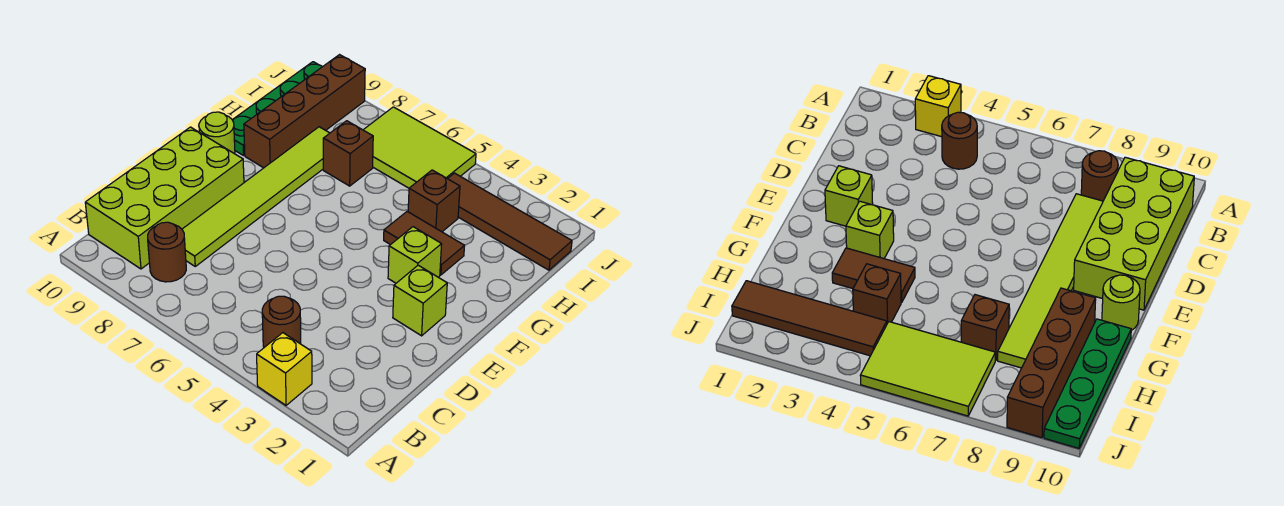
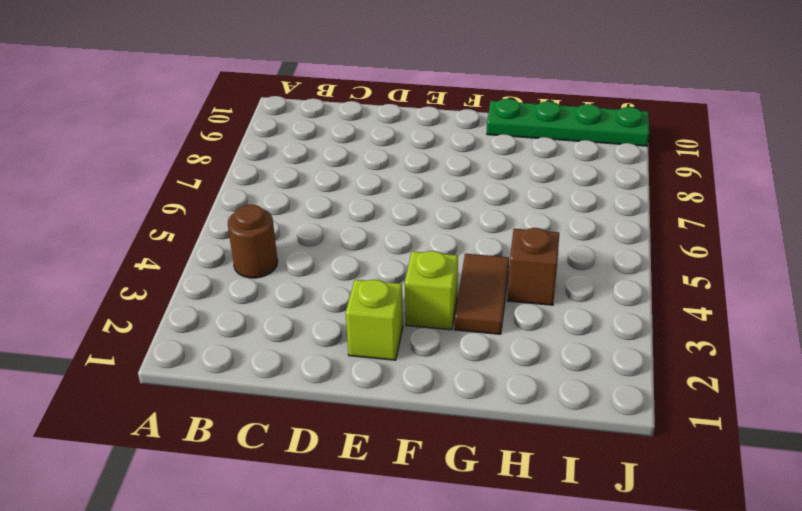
none -> yellow brick A3 level 1
none -> brown round brick B8 level 1
none -> lime brick B9:E10 level 1

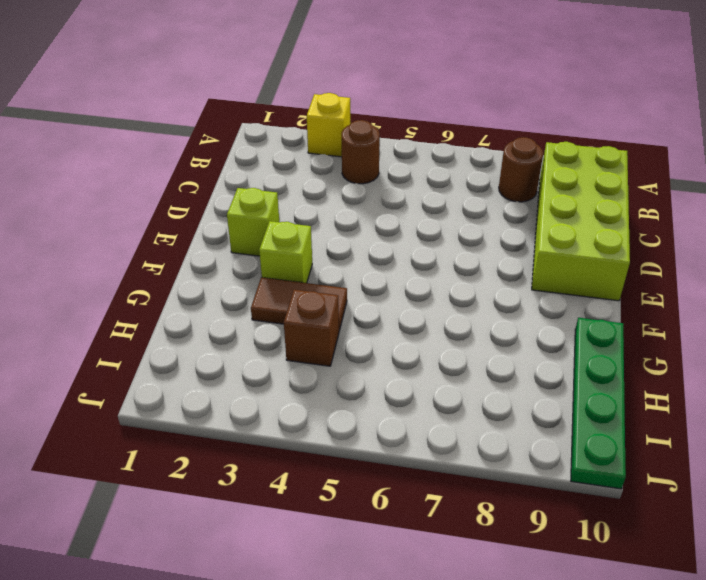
none -> lime tile C8:H8 level 1
none -> lime round brick F10 level 1
none -> brown brick G9:J9 level 1

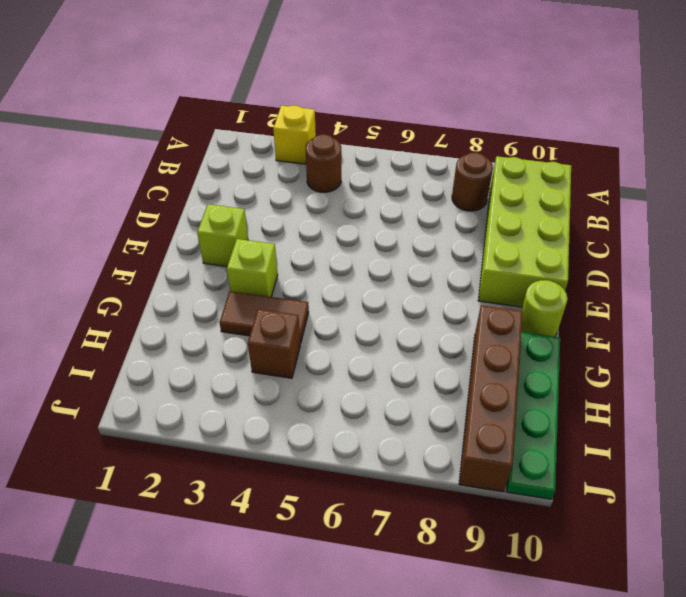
none -> lime tile C8:H8 level 1
none -> brown brick H7 level 1
none -> brown tile I1:I4 level 1

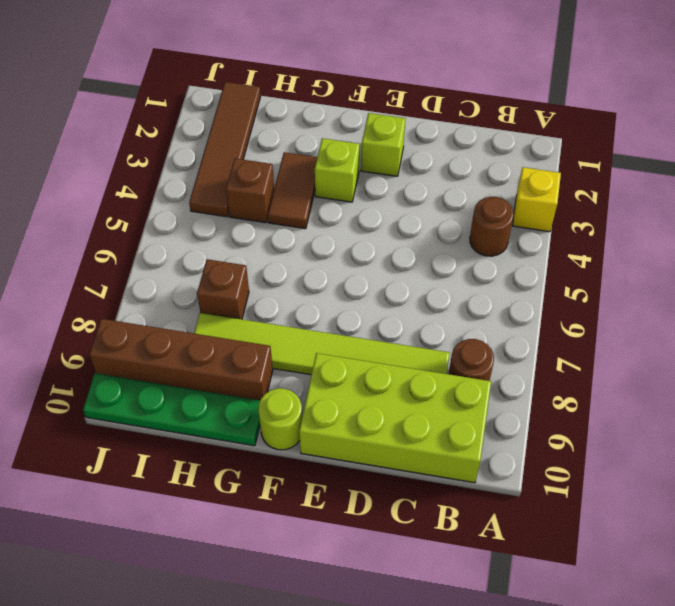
none -> lime tile I5:J7 level 1

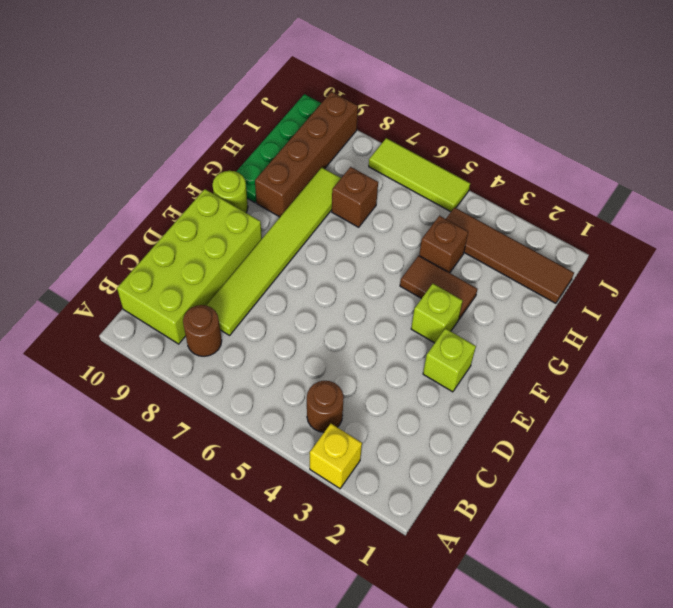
lime tile J5:J7 level 1 -> lime tile I5:J7 level 1

